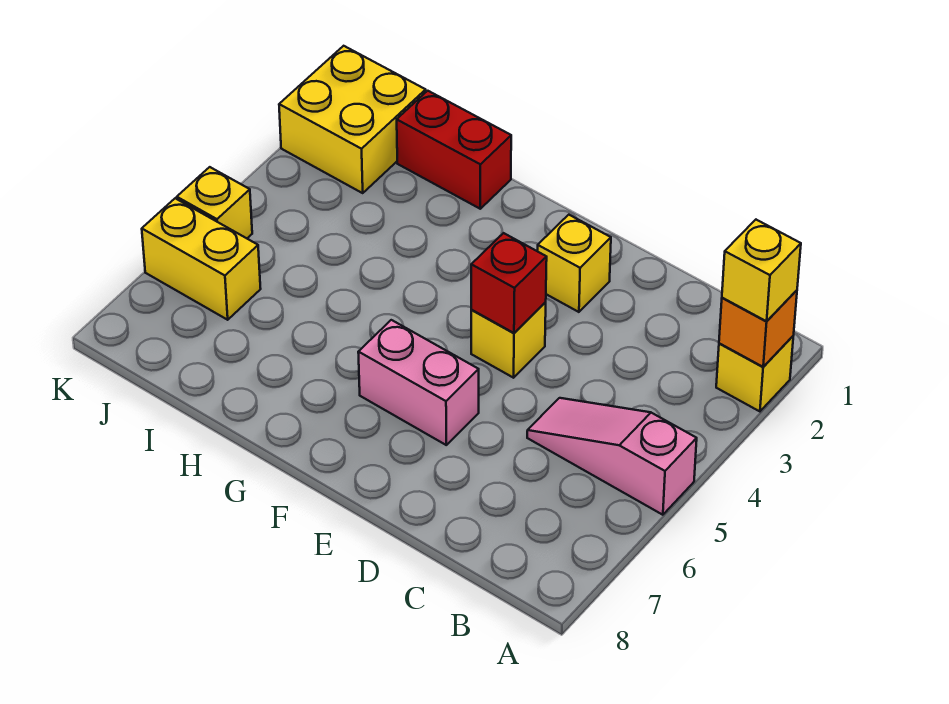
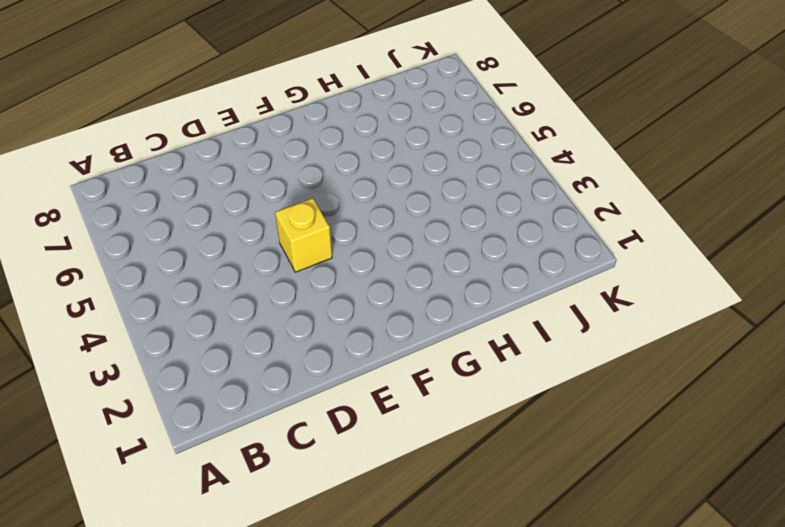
none -> yellow brick A2 level 1
none -> pink slope A5:C5 level 1 top A
none -> yellow brick E2 level 1

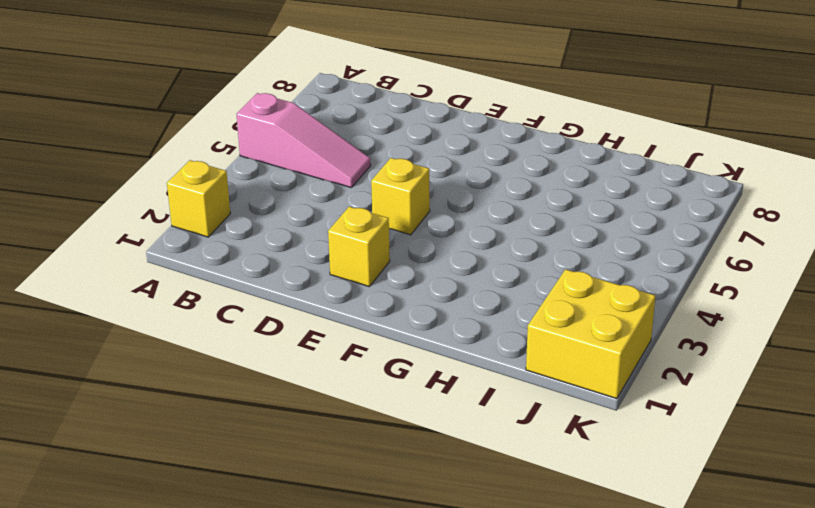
none -> pink brick E6:F6 level 1
none -> red brick H1:I1 level 1
none -> yellow brick J6:K6 level 1

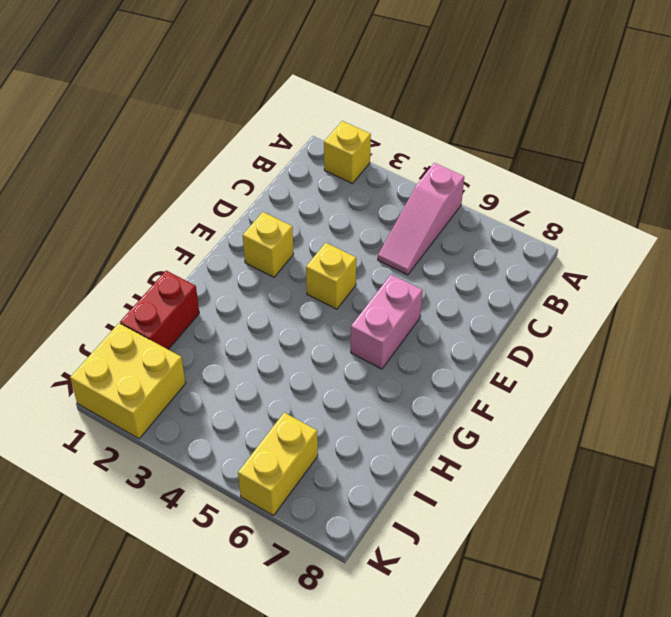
none -> yellow brick K5 level 1
none -> orange brick A2 level 2
none -> red brick E4 level 2

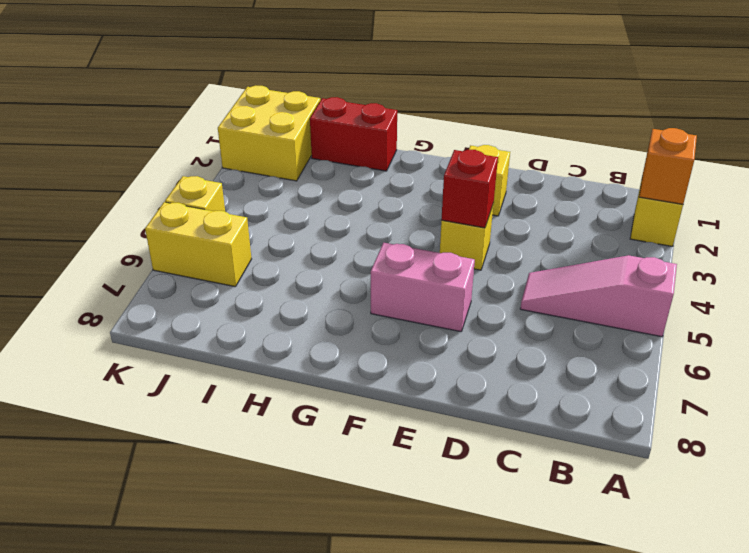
none -> yellow brick A2 level 3

